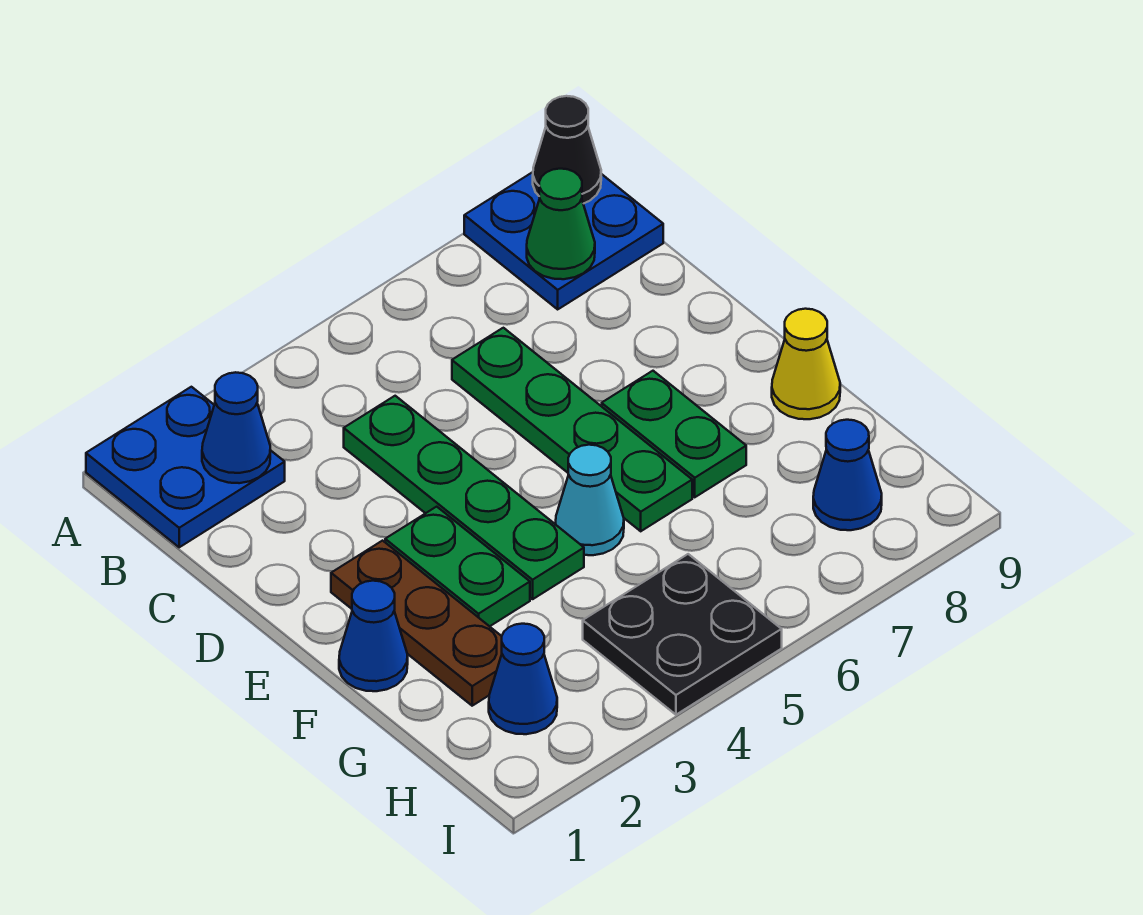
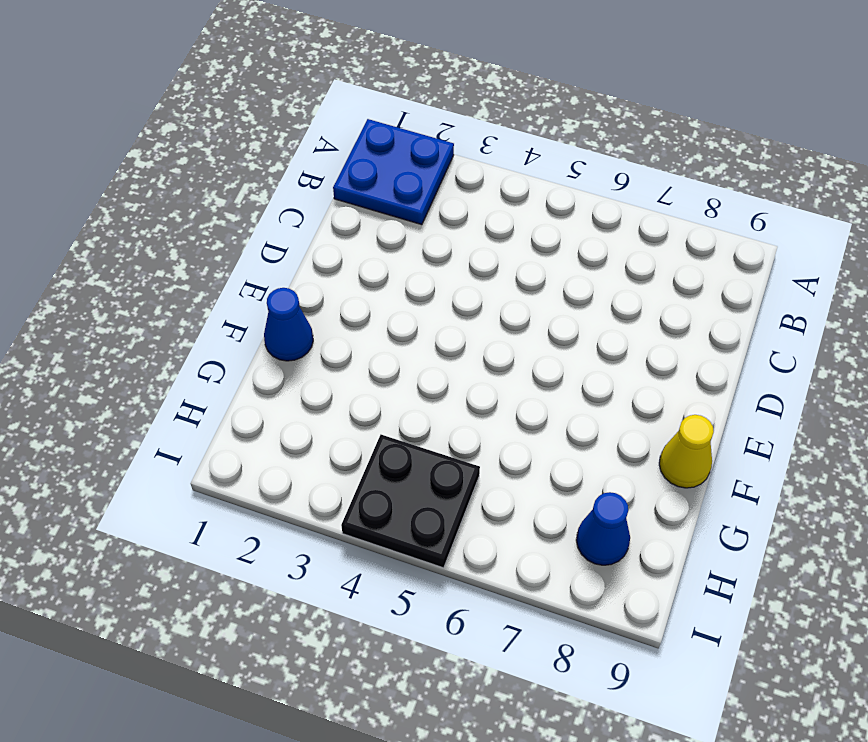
none -> blue plate A8:B9 level 1
none -> green plate C4:F4 level 1
none -> green plate C6:F6 level 1

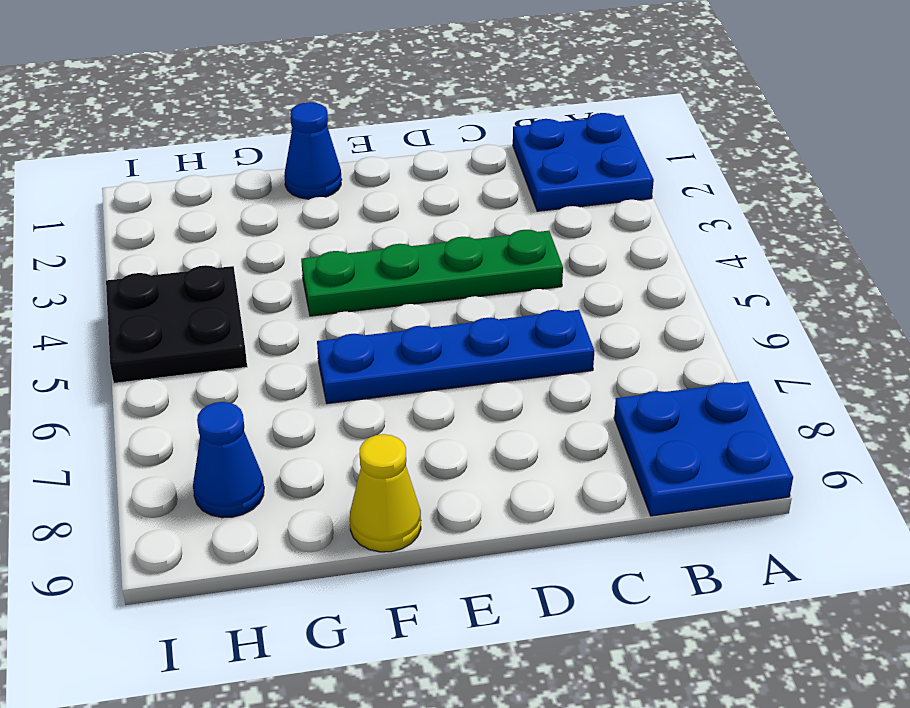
blue plate C6:F6 level 1 -> green plate C6:F6 level 1
none -> brown plate E2:G2 level 1
none -> green plate E3:F3 level 1
none -> green plate E7:F7 level 1

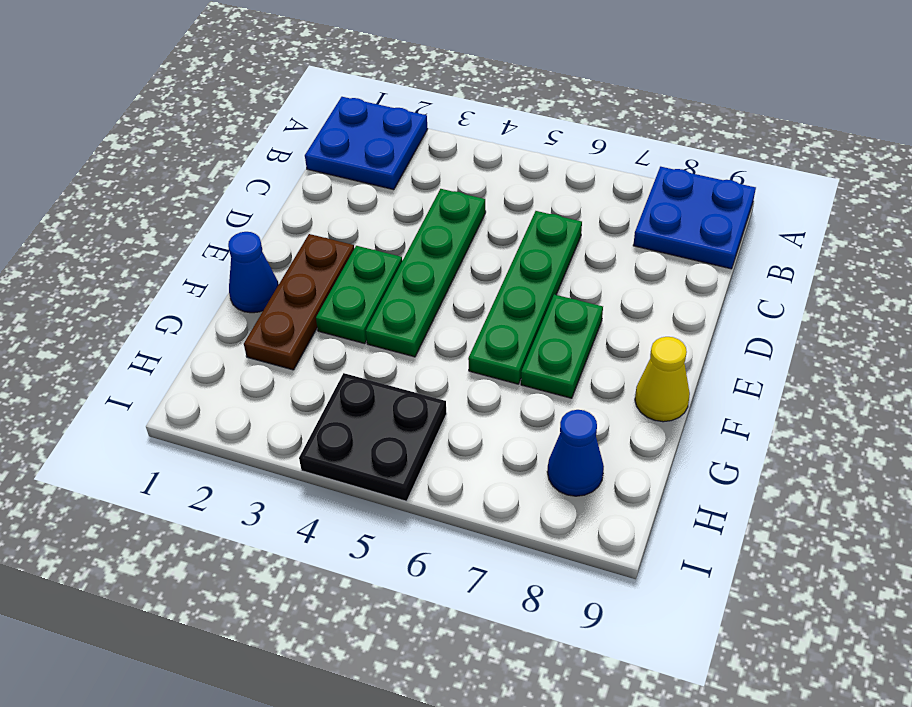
none -> cyan cone F5 level 1
none -> blue cone H2 level 1
none -> black cone A9 level 2

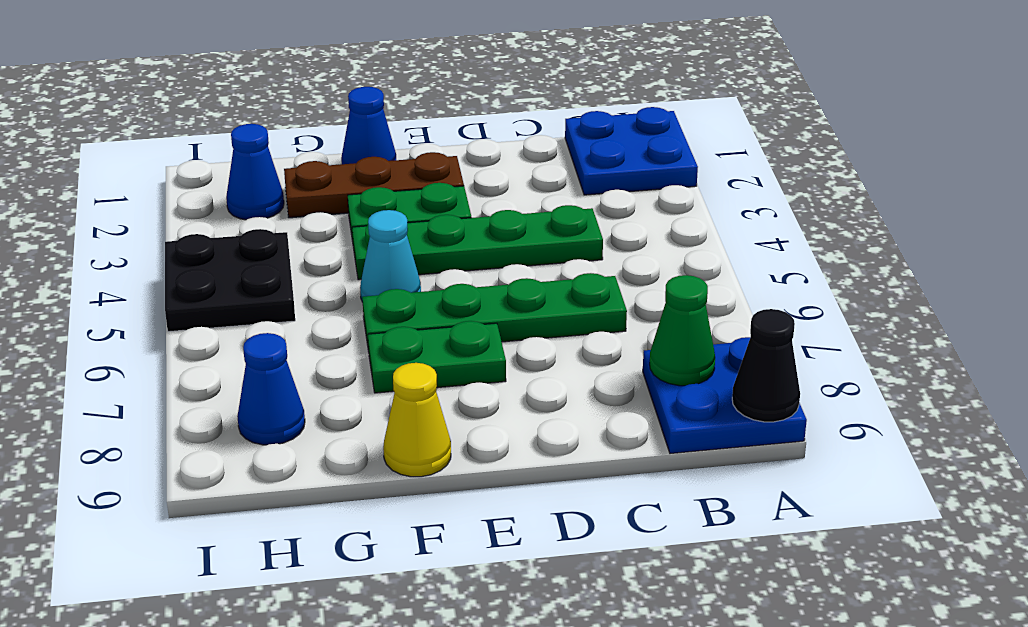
none -> blue cone B2 level 2

